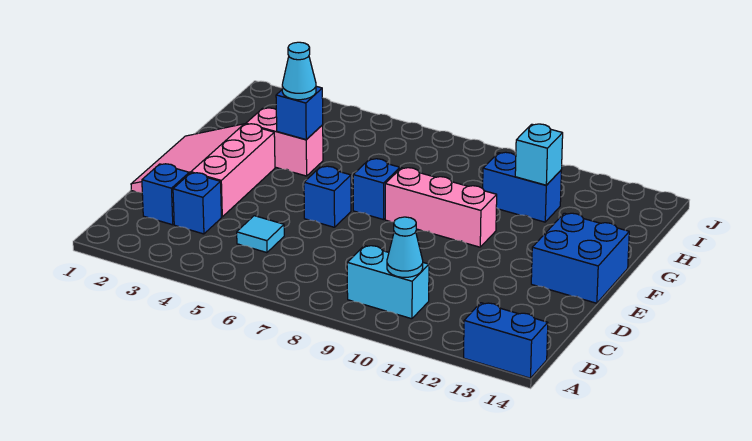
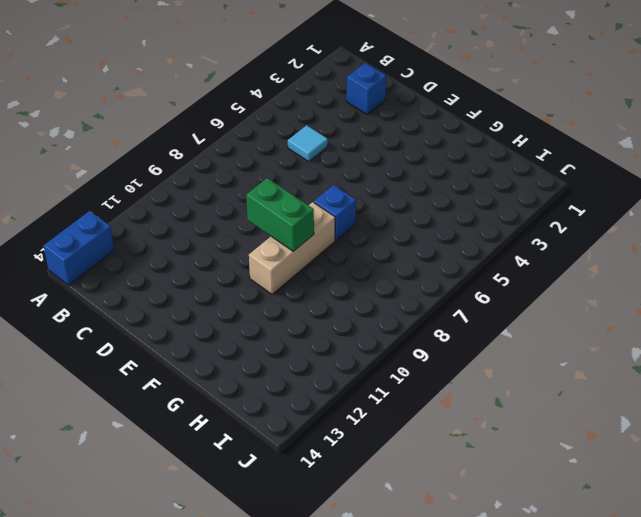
green brick E9:F9 level 2 -> none
tan brick F8:F10 level 1 -> pink brick F8:F10 level 1
none -> cyan brick B9:B10 level 1
none -> blue brick C3 level 1
none -> pink slope D1:F3 level 1 top 3

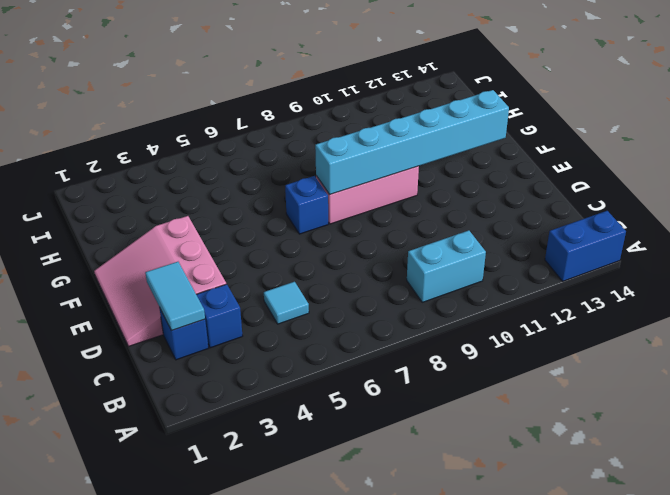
cyan tile C2:D2 level 2 -> none
cyan brick F8:F13 level 2 -> none
none -> blue brick E6 level 1
none -> blue brick E13:F14 level 1
none -> pink brick G3:G4 level 1

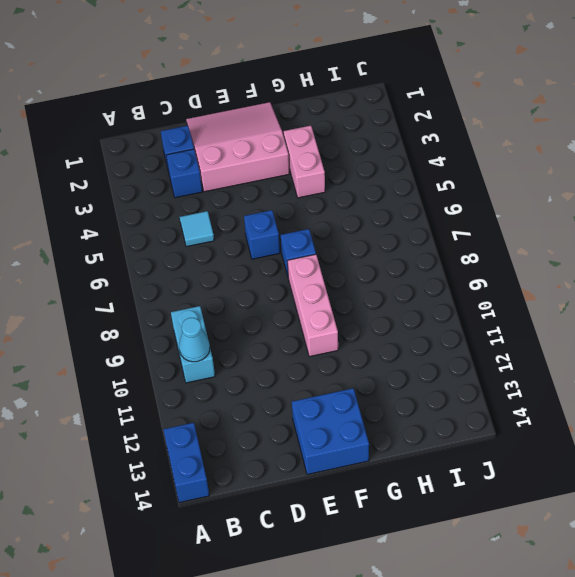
none -> blue brick H10:H11 level 1
none -> blue brick G4 level 2
none -> cyan brick H11 level 2

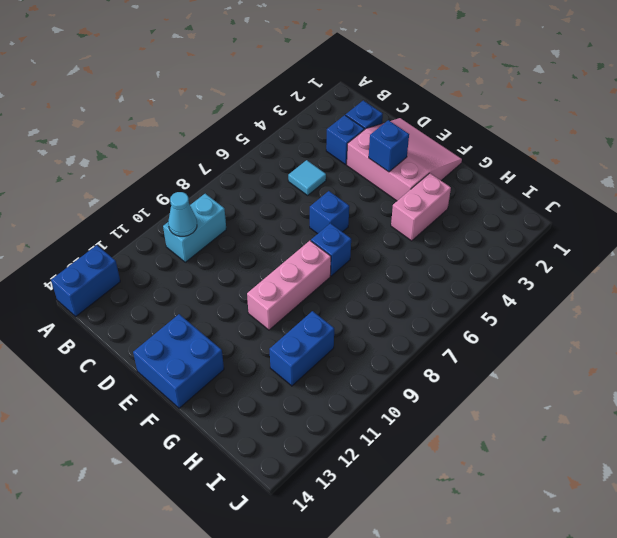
blue brick E3 level 2 -> blue brick G4 level 2
none -> cyan brick H11 level 2
none -> cyan cone G4 level 3

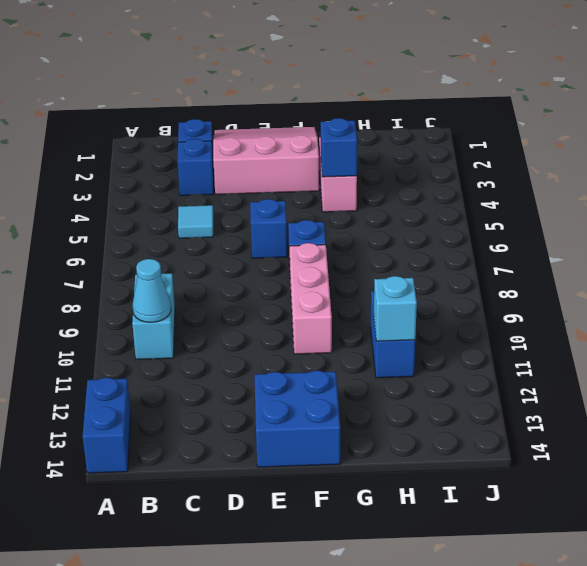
none -> cyan cone G4 level 3

